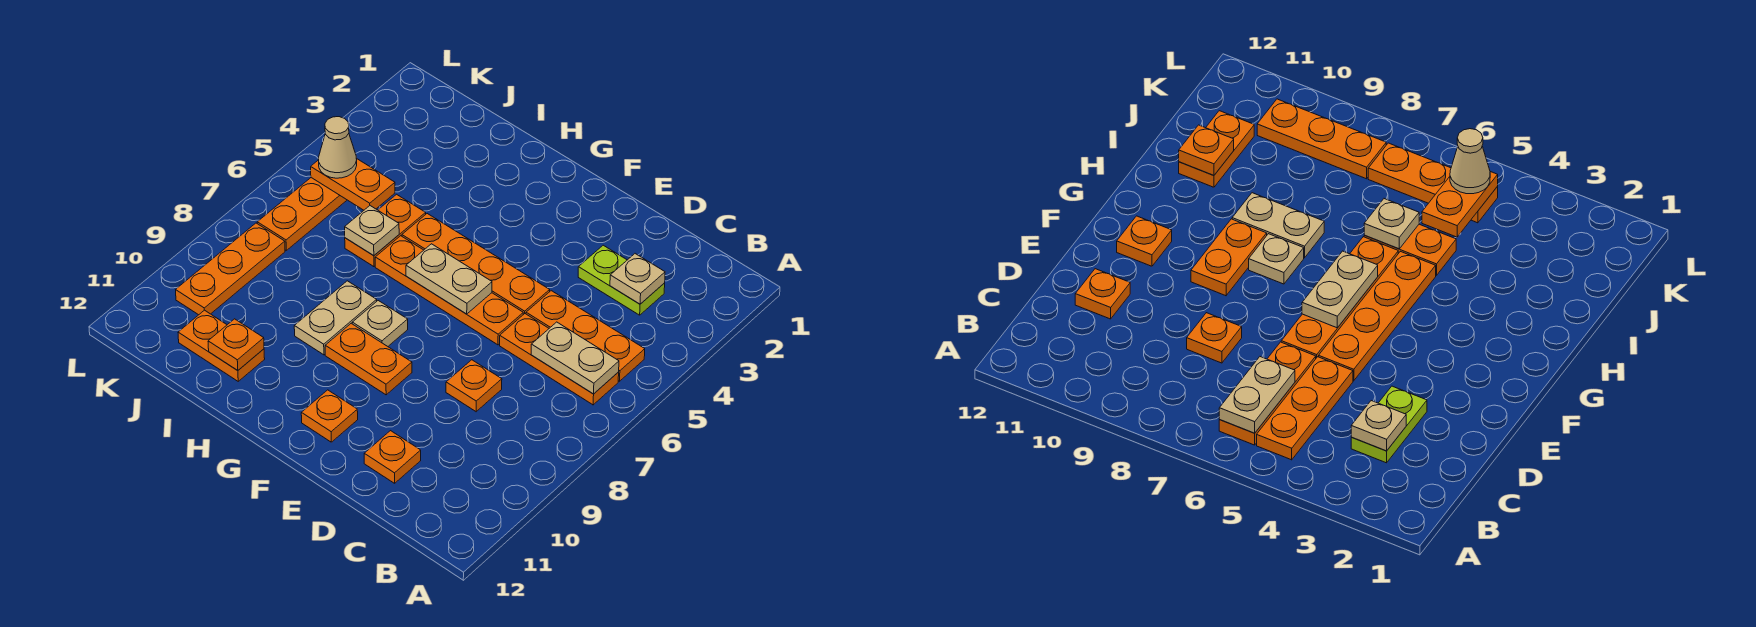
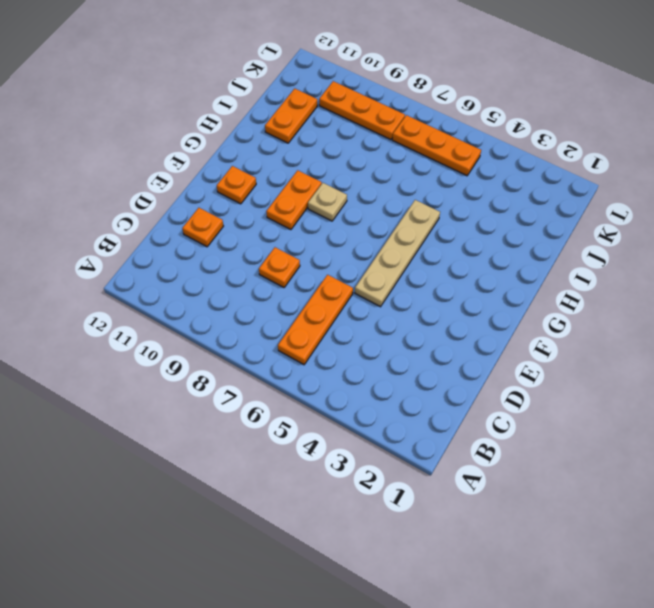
tan plate E5:H5 level 1 -> orange plate E5:H5 level 1
none -> orange plate B5:D5 level 1
none -> lime plate C3:D3 level 1
none -> orange plate E6:H6 level 1

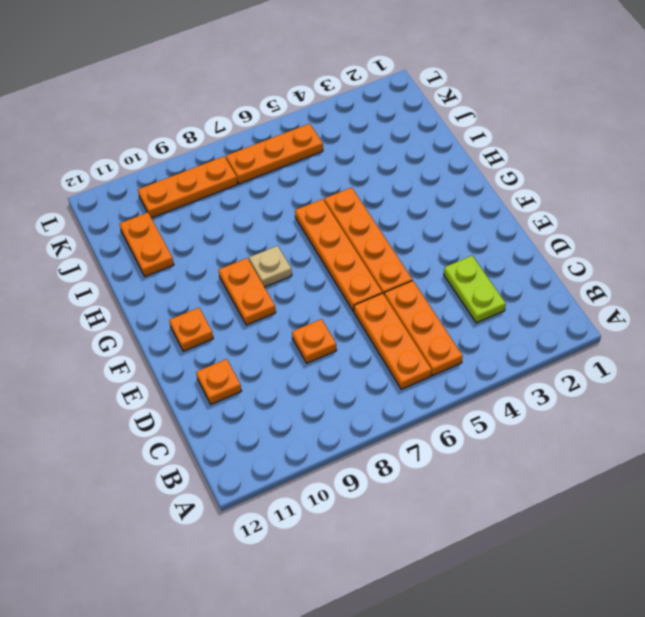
none -> tan plate H8:H9 level 1
none -> orange plate I5:I6 level 1
none -> tan plate B6:C6 level 2

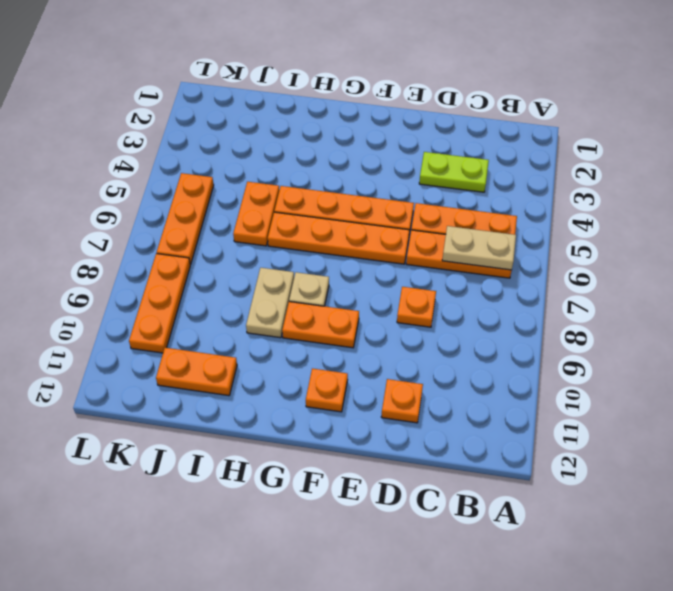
none -> tan plate C3 level 2
none -> tan plate F6:G6 level 2
none -> tan plate I6 level 2

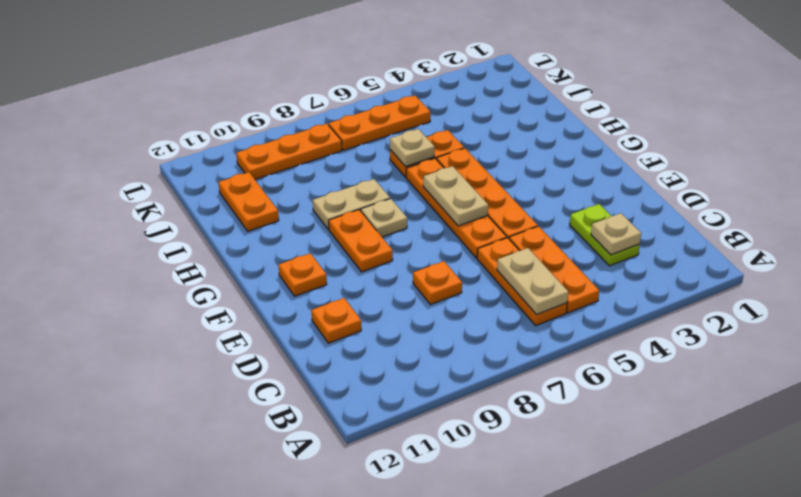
none -> orange plate I11 level 2
none -> orange plate J5:K5 level 2
none -> tan cone K5 level 3

